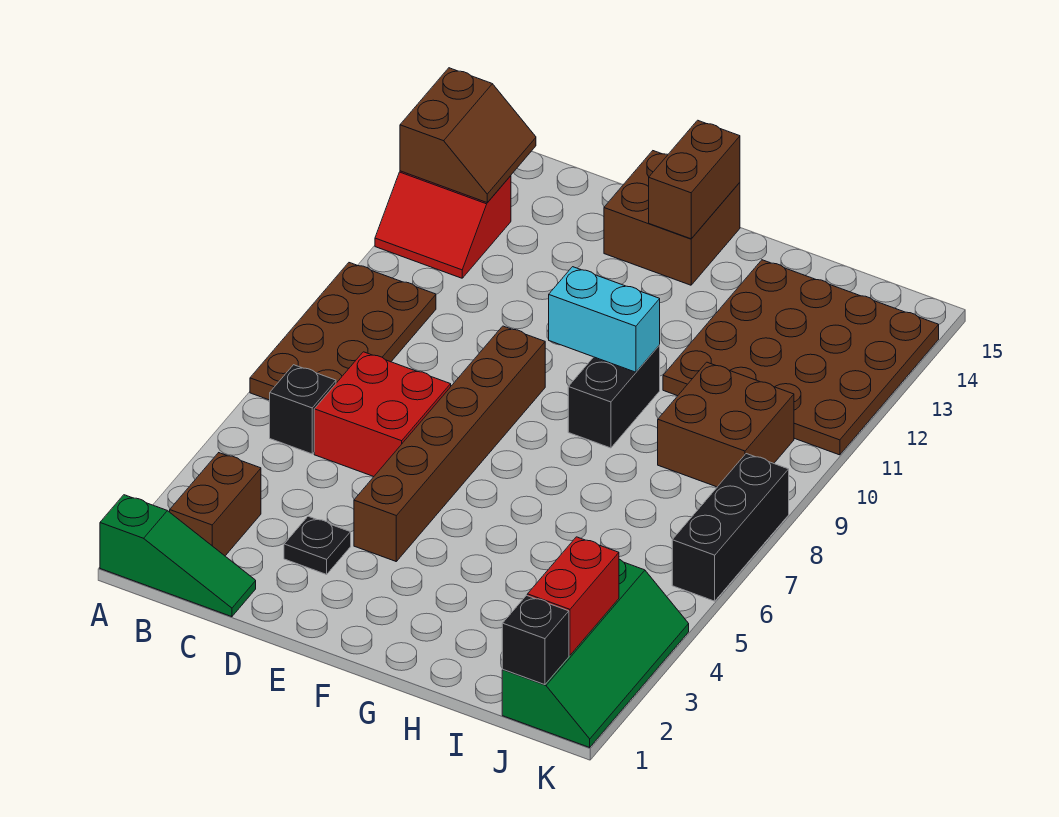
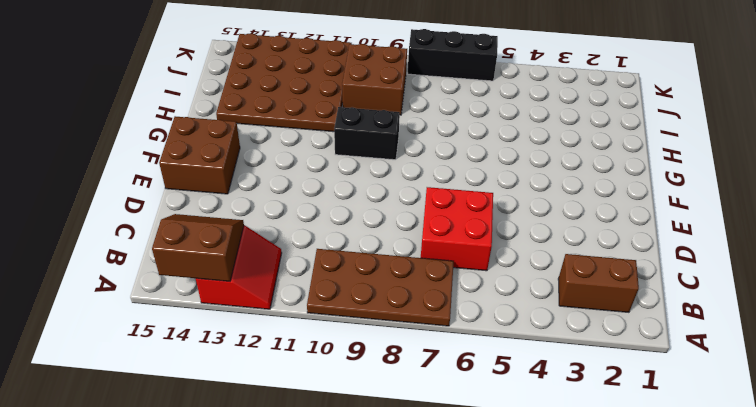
none -> green slope A1:C1 level 1 top A
none -> black brick B6 level 1
none -> black plate D3 level 1

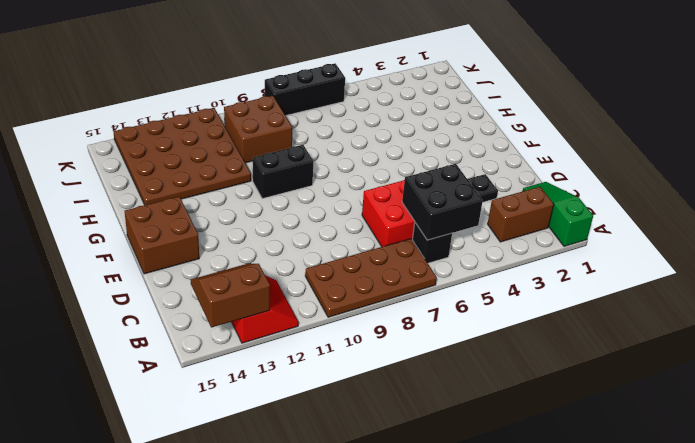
black brick B5:C6 level 2 -> none
none -> brown brick E4:E9 level 1
none -> green slope J1:K4 level 1 top J
none -> cyan brick F10:G10 level 2

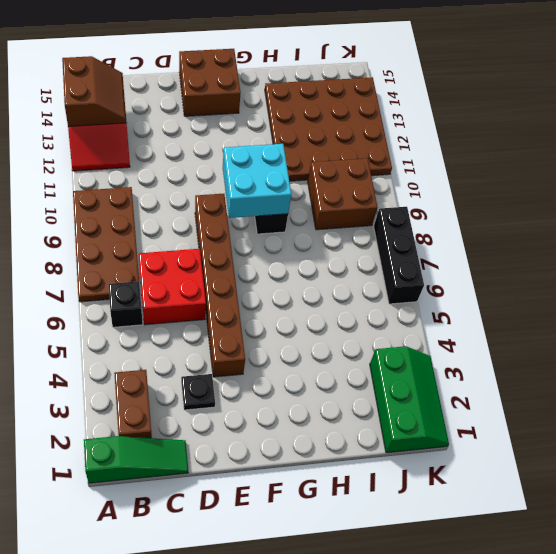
cyan brick F9:G10 level 2 -> cyan brick F10:G10 level 2
green slope J1:K3 level 1 top J -> green slope J1:K4 level 1 top J
none -> brown brick F14:F15 level 2
none -> black brick J1 level 2
none -> red brick J2:J3 level 2

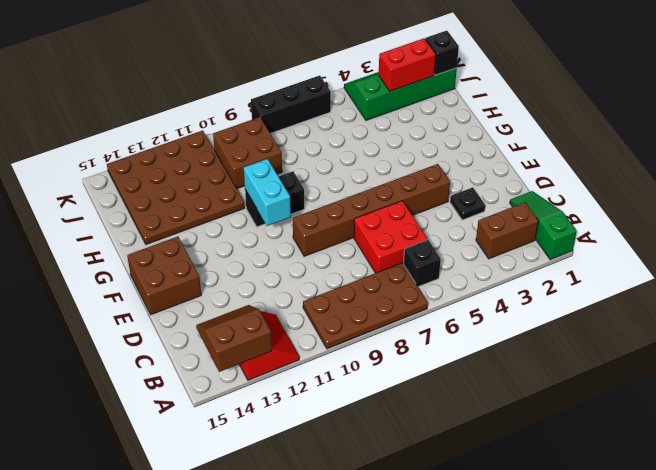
none -> brown brick F14:F15 level 2

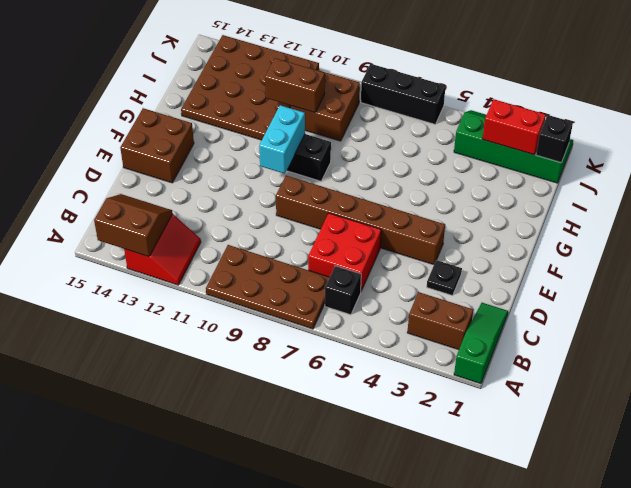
brown brick I10:I11 level 2 -> brown brick F14:F15 level 2

